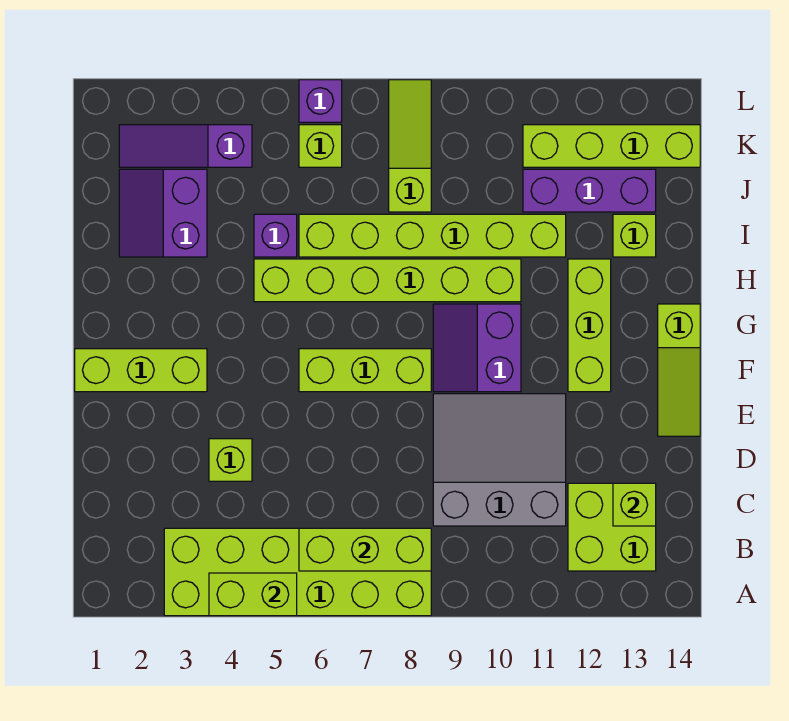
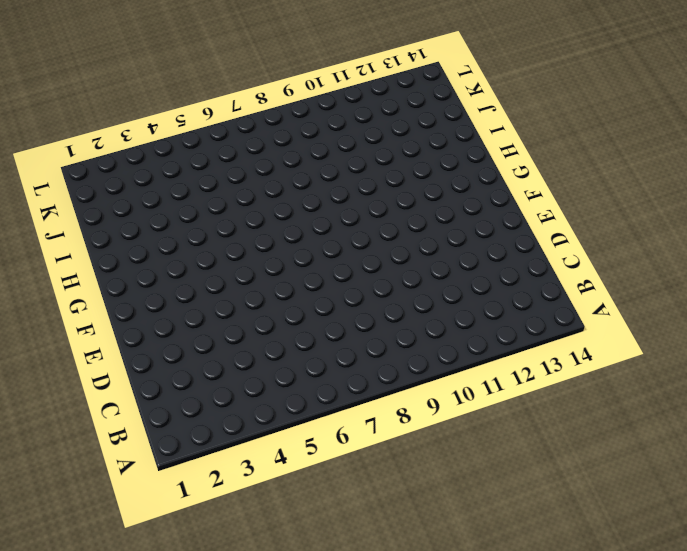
none -> lime brick A3:B8 level 1
none -> lime brick B12:C13 level 1
none -> grey slope C9:E11 level 1 top C

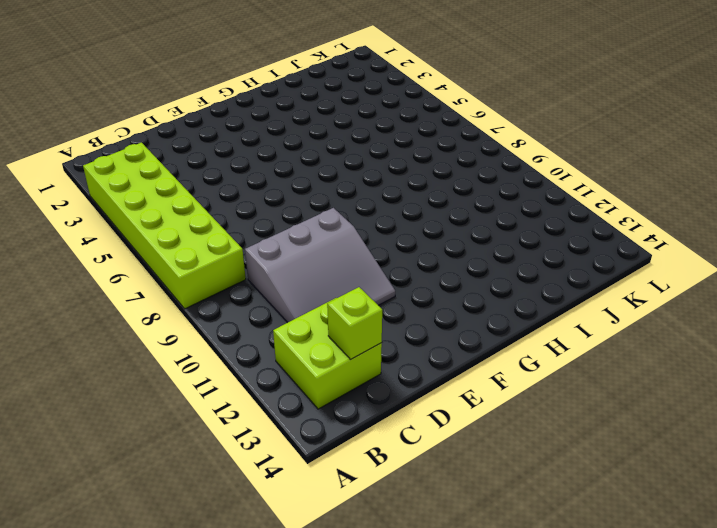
grey slope C9:E11 level 1 top 9 -> grey slope C9:E11 level 1 top C
none -> lime brick D4 level 1
none -> lime slope E14:G14 level 1 top G
none -> lime brick F1:F3 level 1

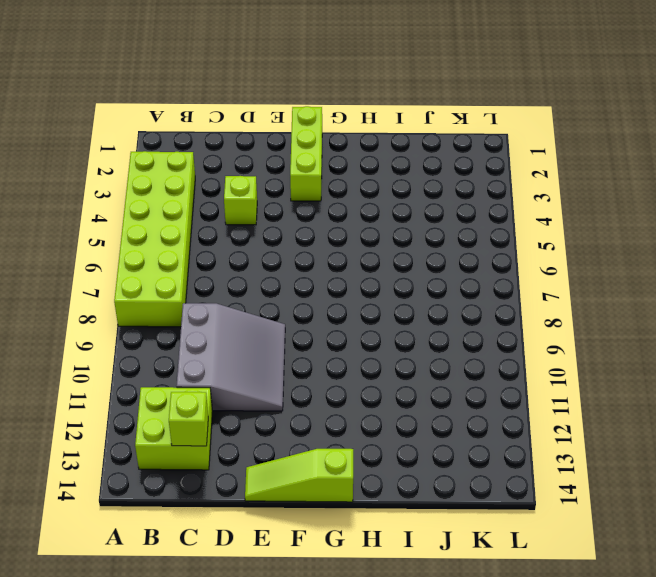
none -> lime brick F6:F8 level 1
none -> purple slope F9:G10 level 1 top 10
none -> lime brick F12:H12 level 1

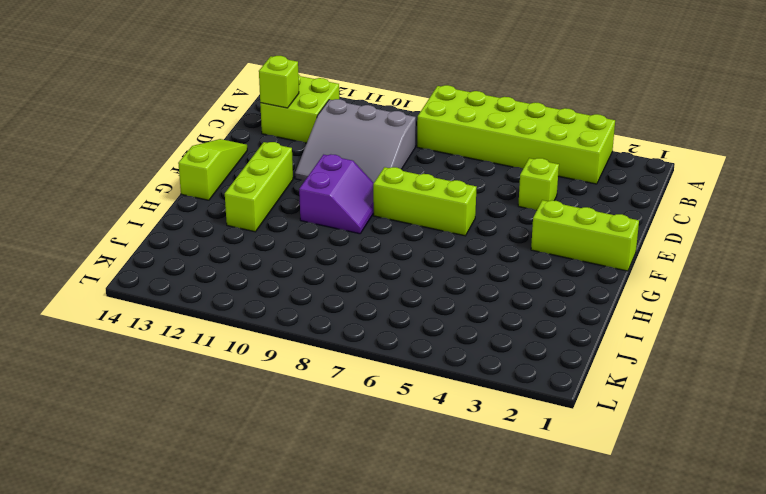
none -> lime brick H5:H10 level 1
none -> purple slope I2:J3 level 1 top 3
none -> purple brick I5 level 1

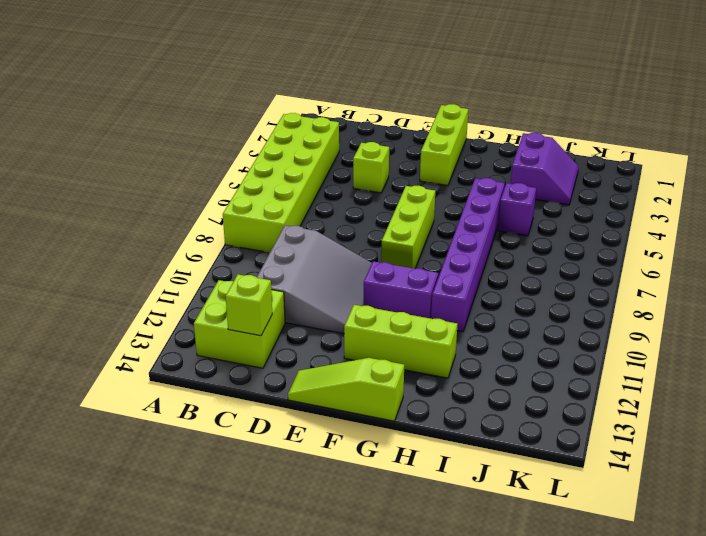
purple brick H5:H10 level 1 -> lime brick H5:H10 level 1
purple slope I2:J3 level 1 top I -> purple slope I2:J3 level 1 top 3
none -> lime brick I6:I11 level 1
none -> lime brick I13 level 1
none -> lime slope J8:L8 level 1 top J

